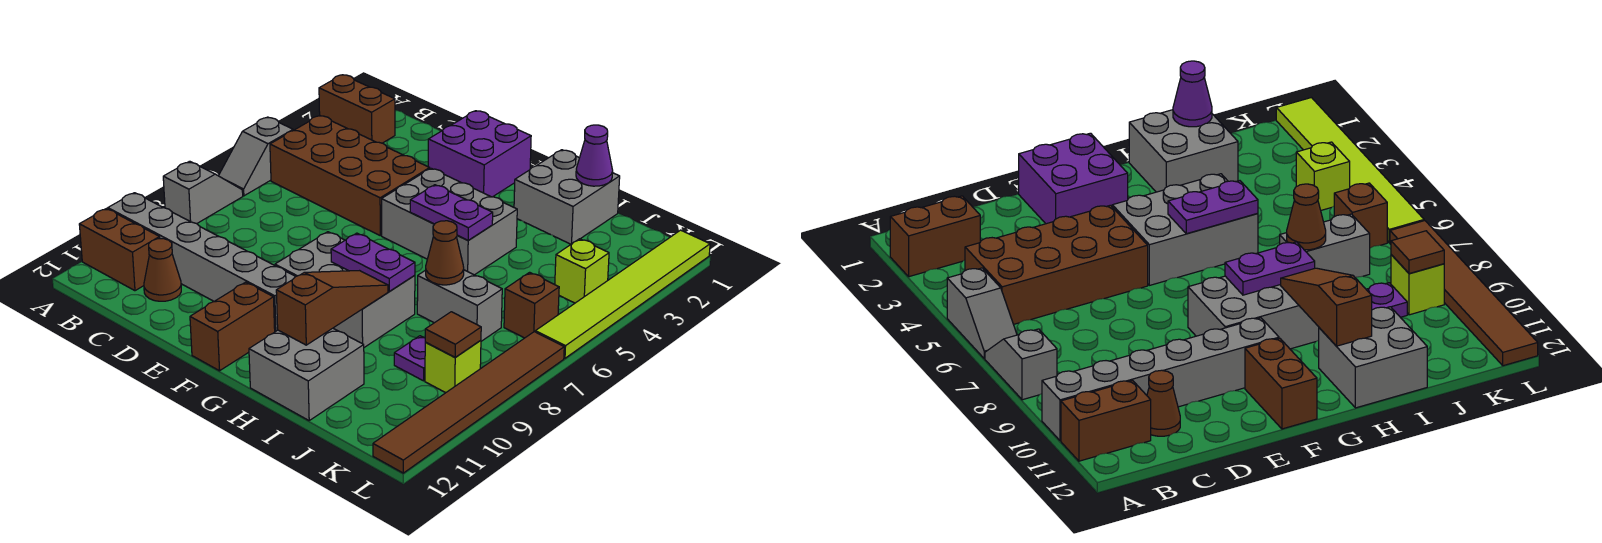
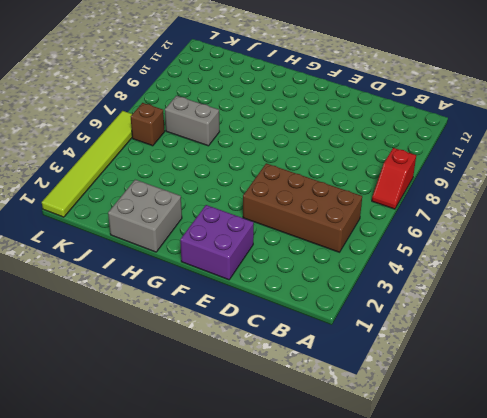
red slope A7:A8 level 1 top 8 -> grey slope A7:A8 level 1 top 8
none -> brown brick A2:B2 level 1
none -> grey slope A5:A6 level 1 top 5
none -> grey brick A10:F10 level 1

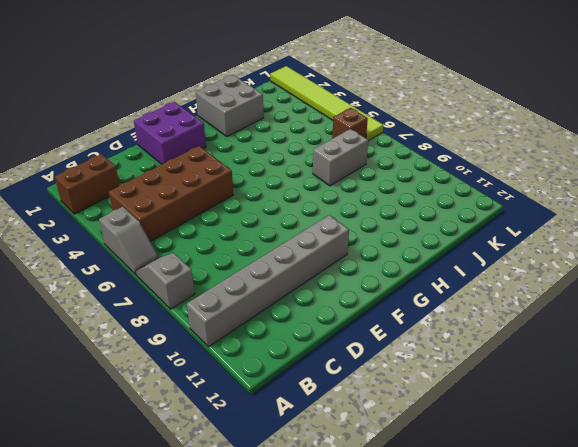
none -> brown brick A11:B11 level 1
none -> brown cone C11 level 1
none -> grey brick F4:H5 level 1

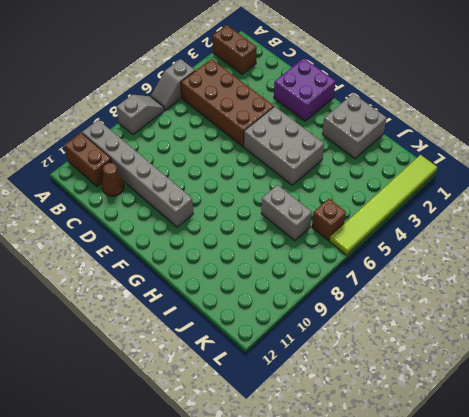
none -> grey brick F8:H9 level 1
none -> brown brick F11:F12 level 1
none -> grey brick H11:I12 level 1

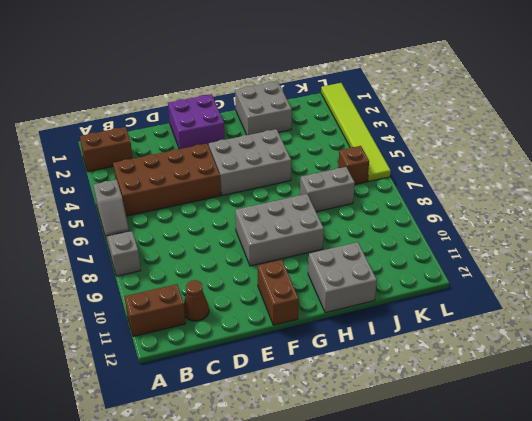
none -> grey brick A10:F10 level 1
none -> purple plate J9 level 1
none -> lime brick K4 level 1

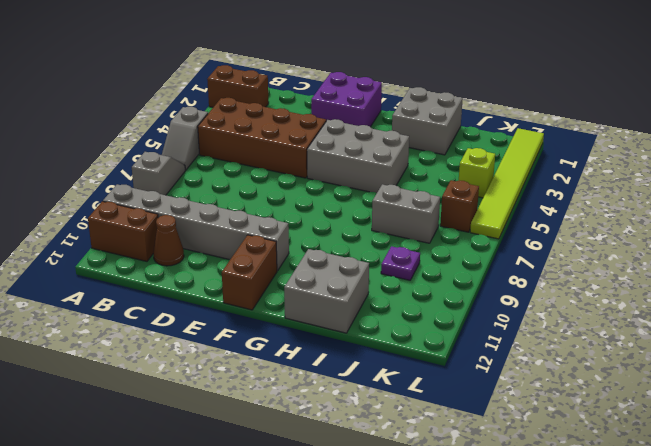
none -> grey brick F8:H9 level 1
none -> lime brick K9 level 1
none -> brown tile L7:L12 level 1

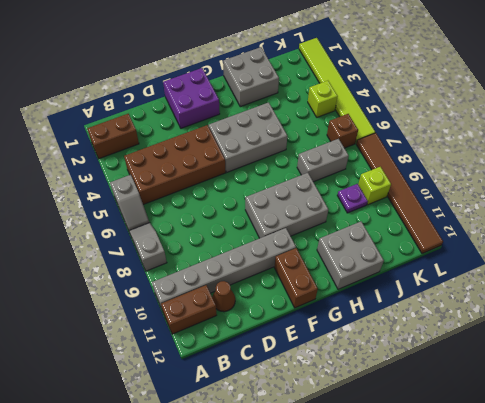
none -> purple plate G5:H5 level 2
none -> purple plate G8:H8 level 2
none -> brown slope H9:H11 level 2 top 11

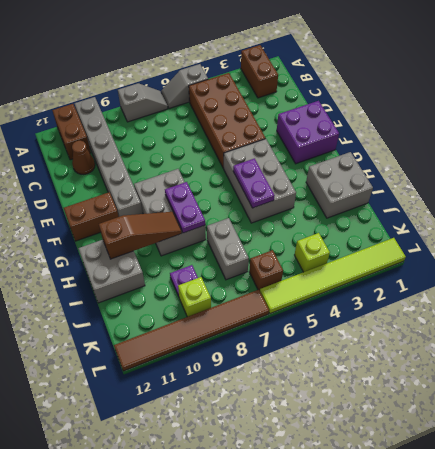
none -> purple cone I1 level 2
none -> brown cone I7 level 2
none -> brown tile K9 level 2

